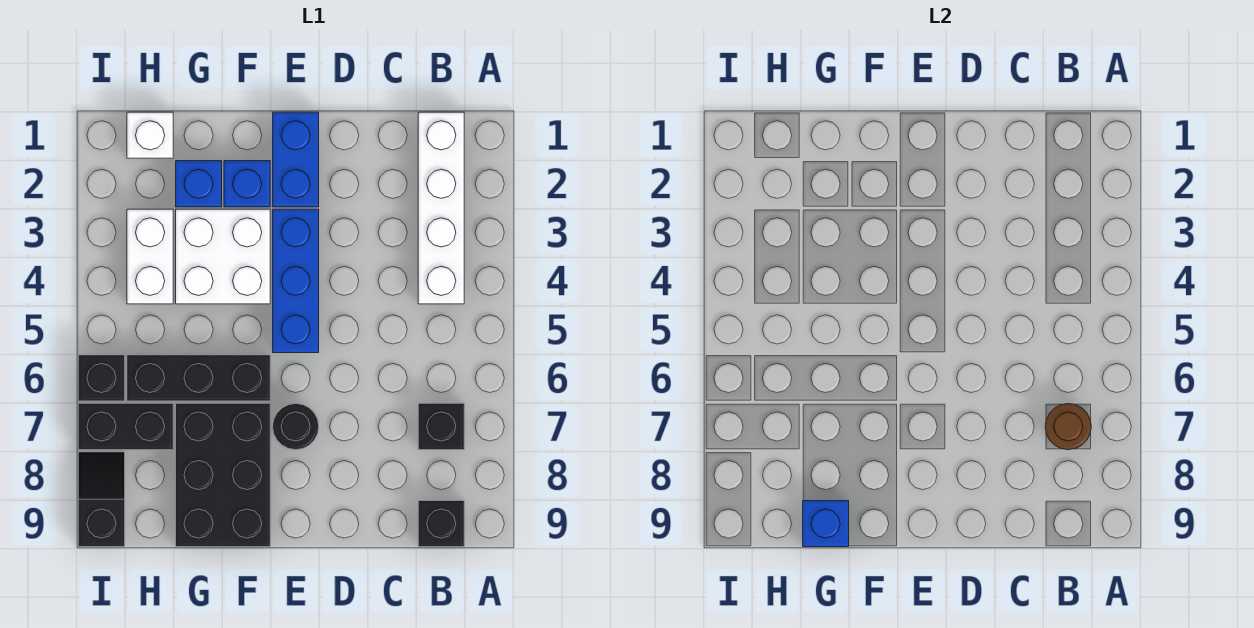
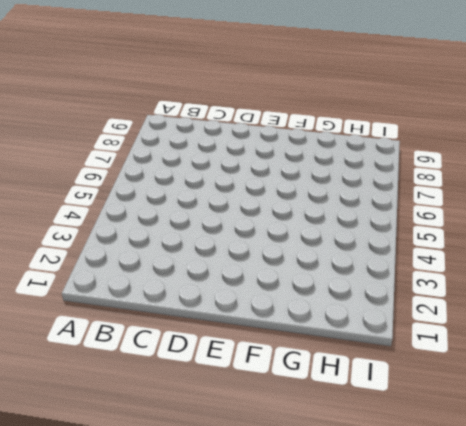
none -> white brick B1:B4 level 1
none -> black brick B7 level 1
none -> black brick B9 level 1

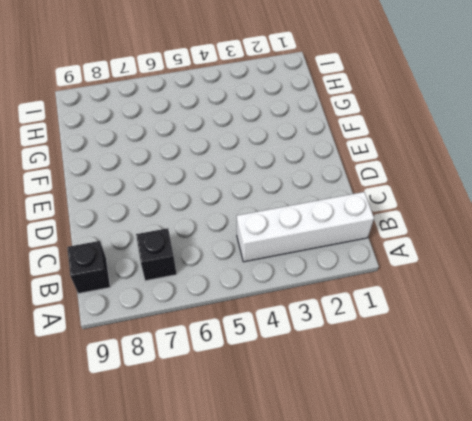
none -> blue brick E1:E2 level 1
none -> blue brick E3:E5 level 1
none -> black round brick E7 level 1

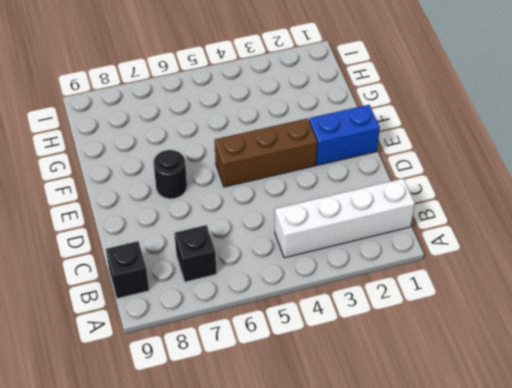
brown brick E3:E5 level 1 -> blue brick E3:E5 level 1
none -> blue brick F2 level 1
none -> white brick F3:G4 level 1
none -> black brick F6:H6 level 1

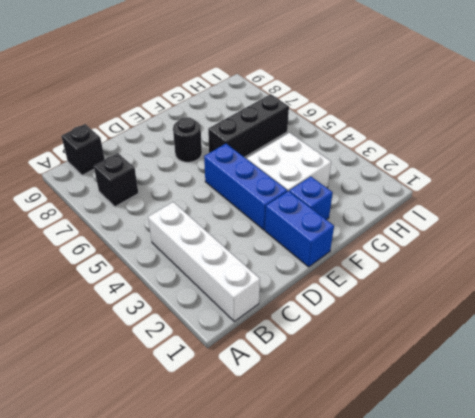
none -> black brick F7:G9 level 1
none -> blue brick G2 level 1
none -> white brick H1 level 1

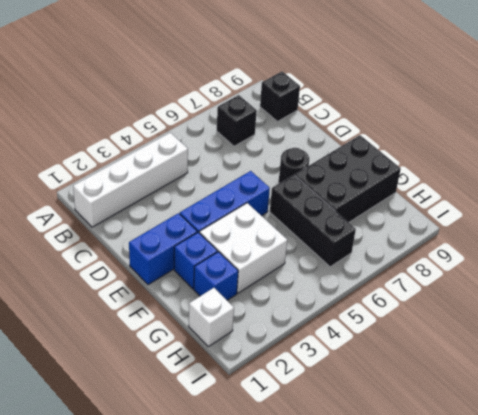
none -> white brick H3:H4 level 1
none -> black brick H7:I7 level 1
none -> black brick I6 level 1

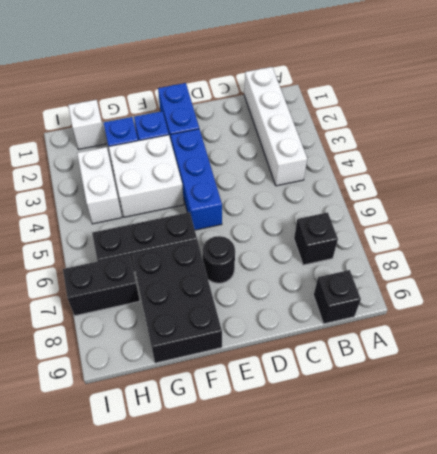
none -> black brick I6 level 1
none -> black slope I8:I9 level 1 top 9
none -> brown round brick B7 level 2

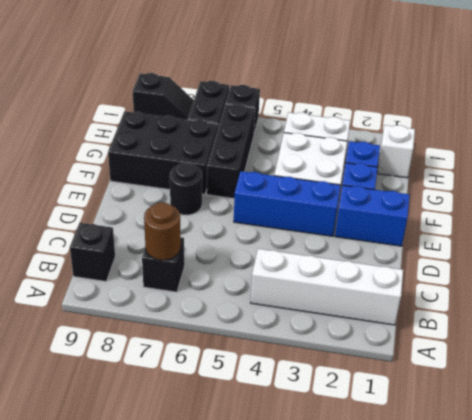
none -> blue brick G9 level 2

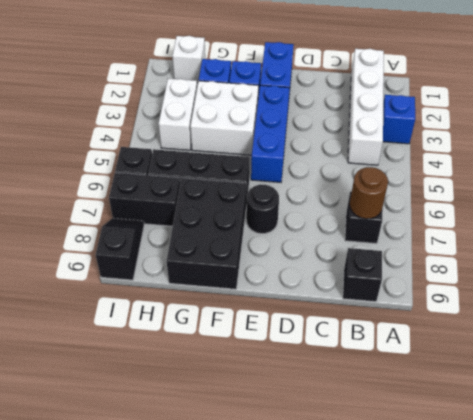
blue brick A3 level 1 -> blue brick G9 level 2

